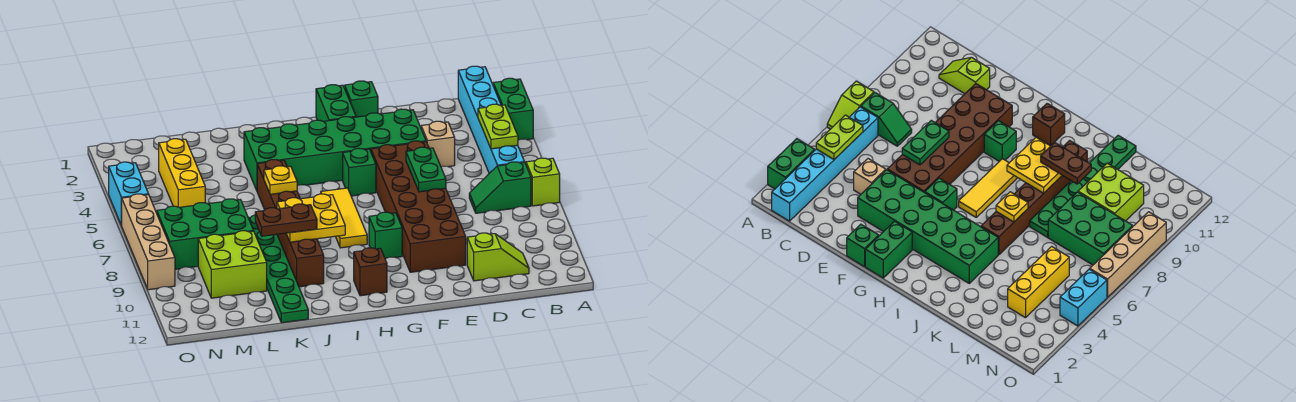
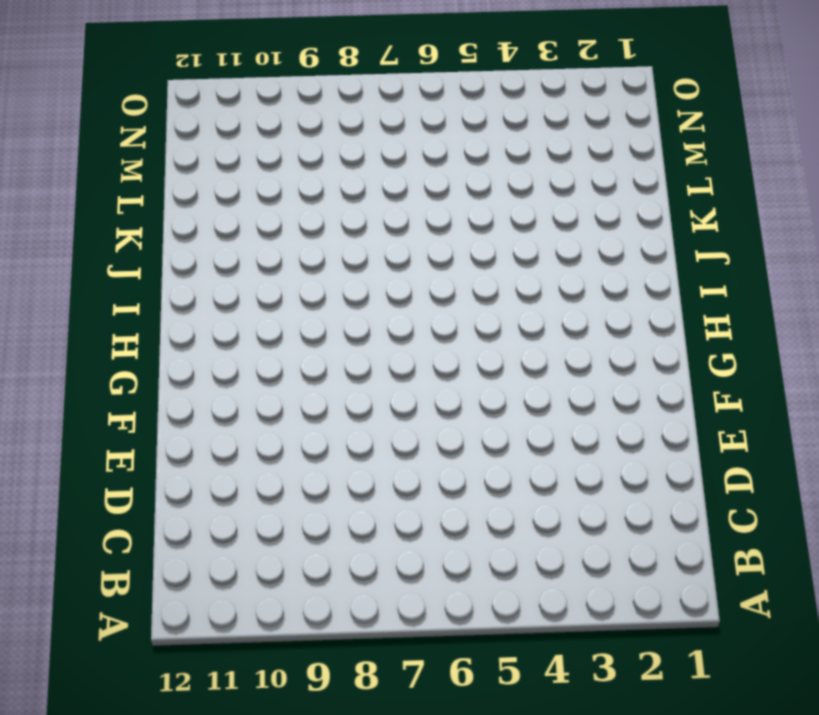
none -> green brick A2:A3 level 1
none -> lime slope A6:A7 level 1 top 7
none -> cyan brick B1:B6 level 1

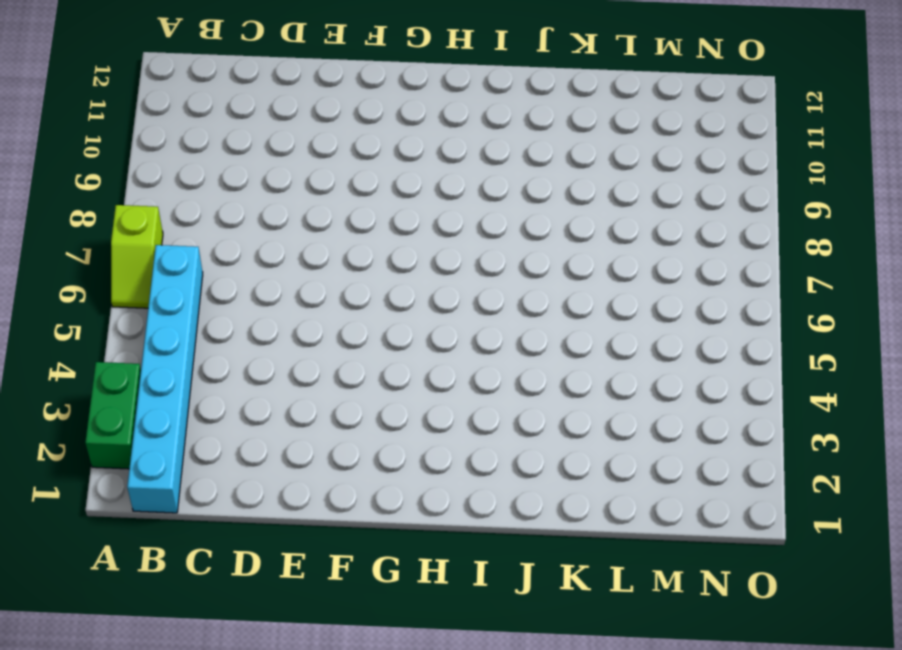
none -> green slope B7:C7 level 1 top B
none -> lime slope C11:D11 level 1 top D
none -> tan brick D4 level 1

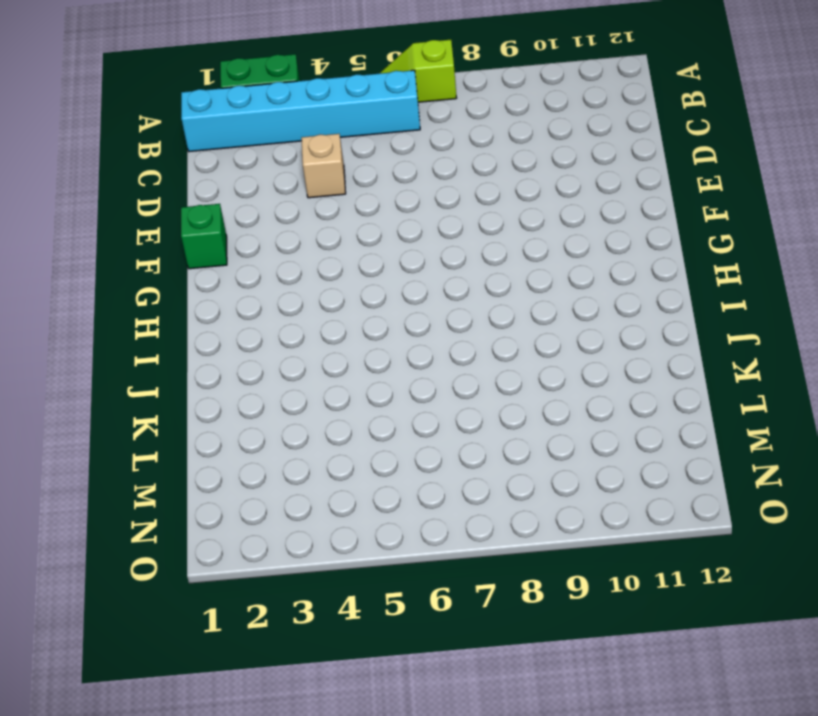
none -> green slope B7:C7 level 1 top B
none -> lime slope C11:D11 level 1 top D
none -> green brick E3:J4 level 1

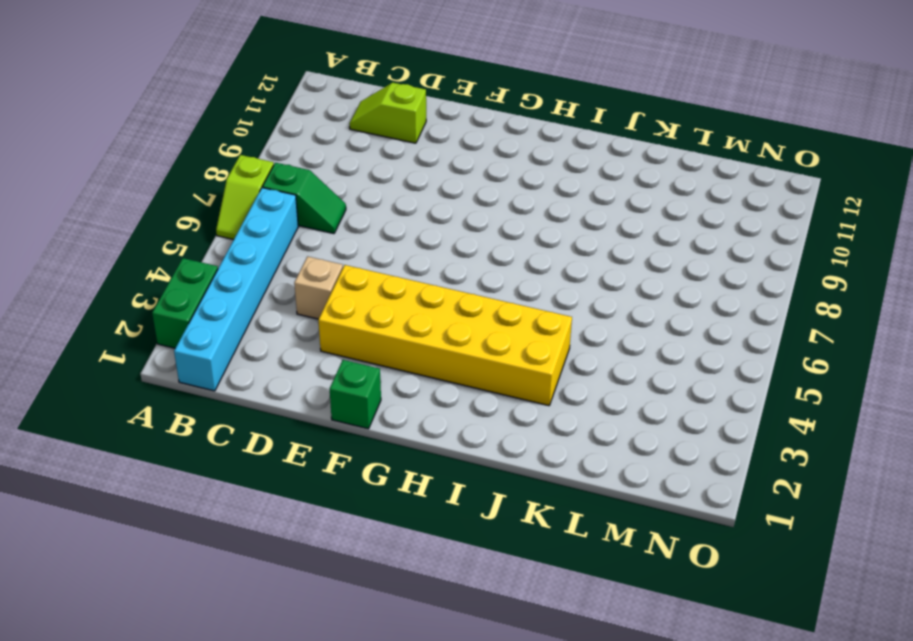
yellow brick E3:J4 level 1 -> green brick E3:J4 level 1
none -> brown brick E5:F10 level 1
none -> green brick G1:G2 level 1
none -> green brick G5 level 1

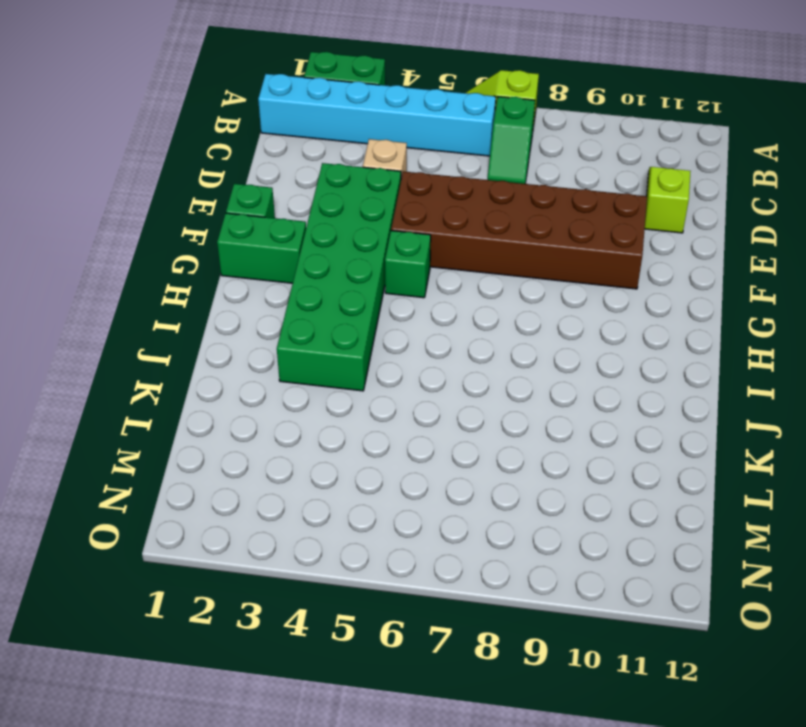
none -> green brick G9 level 1
none -> yellow tile H6:H8 level 1
none -> brown brick H11 level 1

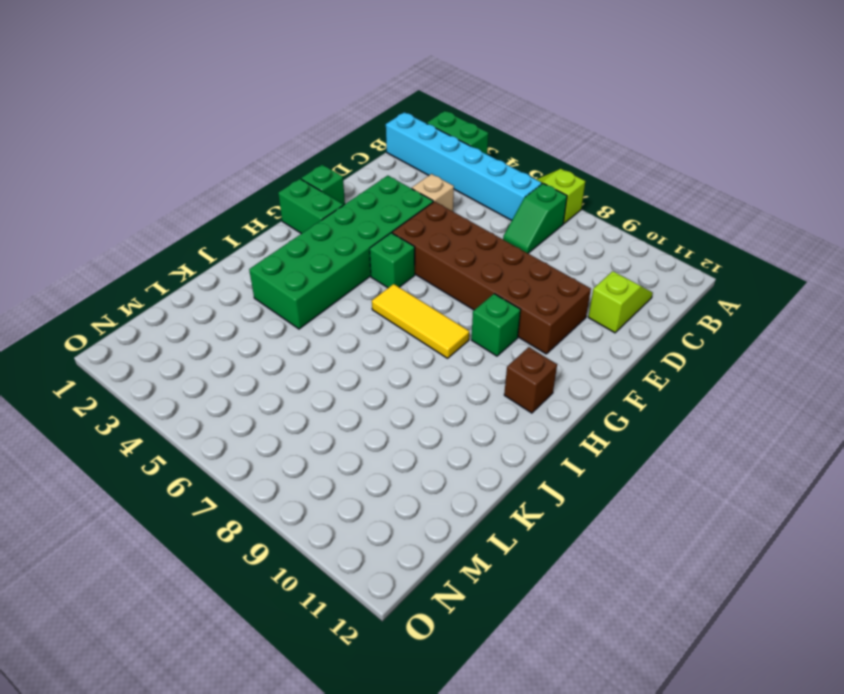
none -> brown brick J5:J10 level 1
none -> green plate K7:K12 level 1
none -> green brick L7:N8 level 1

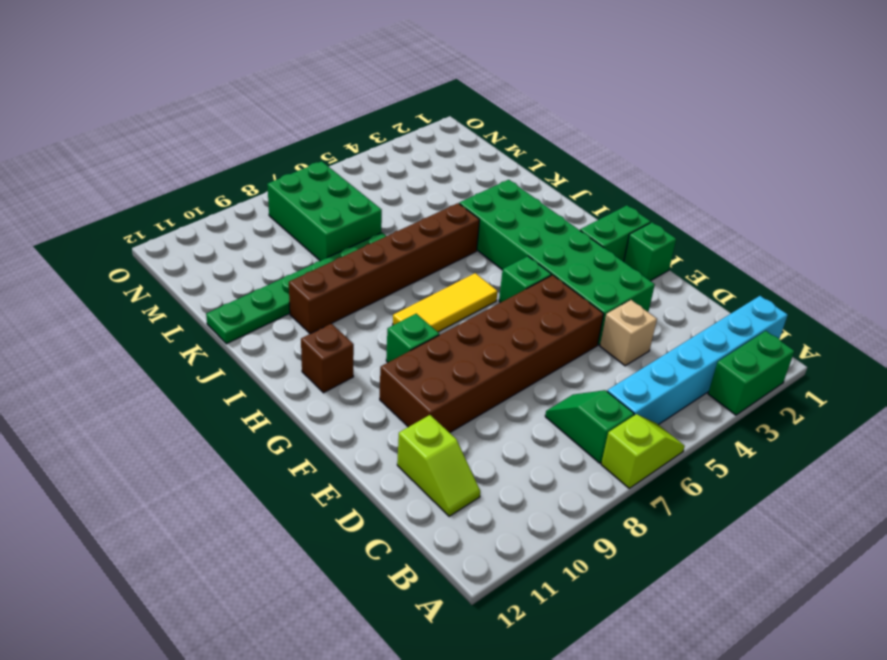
none -> lime brick L9:M10 level 1
none -> yellow brick M3:M5 level 1
none -> cyan brick O4:O5 level 1

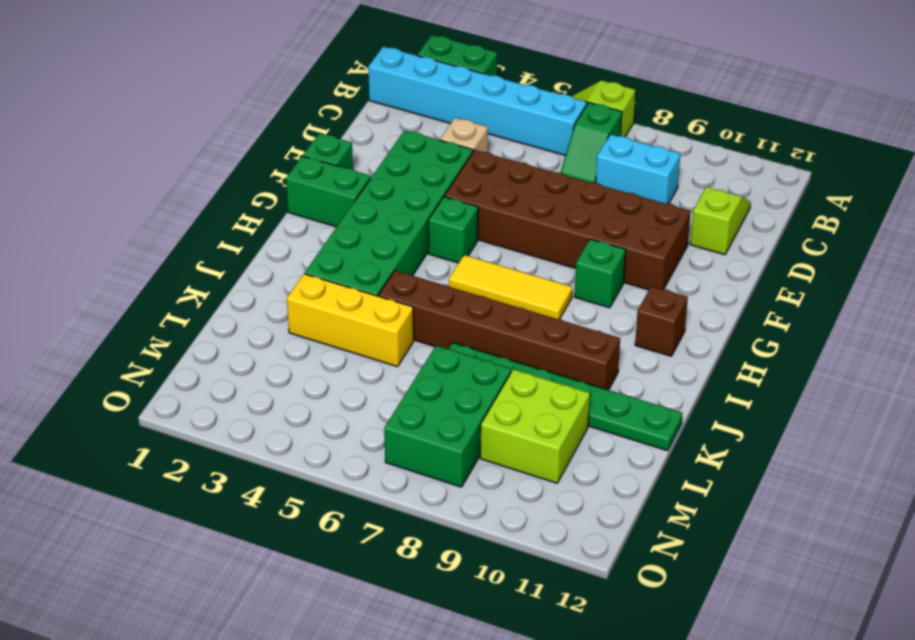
cyan brick C8:C9 level 1 -> cyan brick O4:O5 level 1
yellow brick K3:K5 level 1 -> yellow brick M3:M5 level 1
none -> tan brick O6:O9 level 1
none -> lime plate B4:B5 level 2
none -> green plate E6:E7 level 2

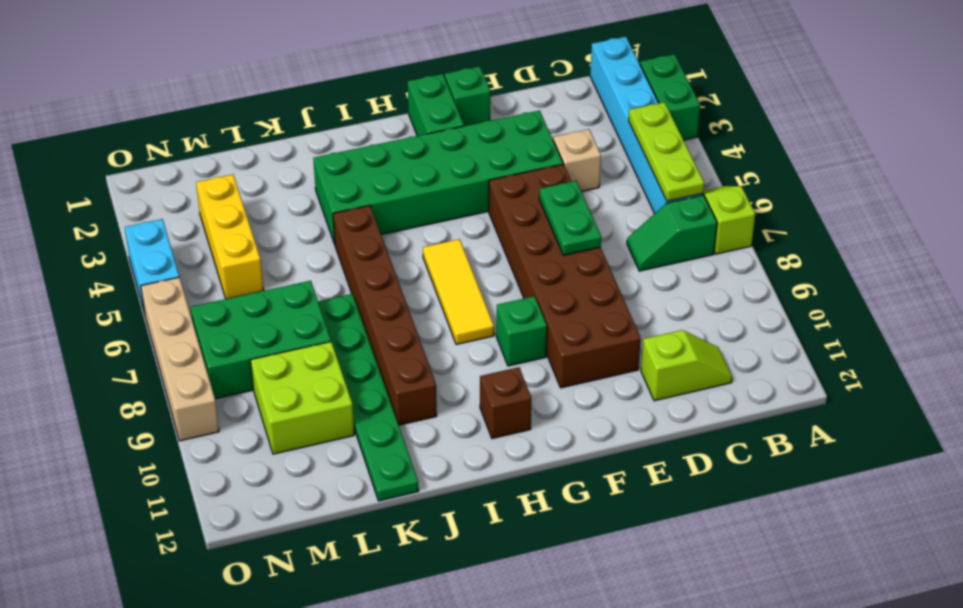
lime plate B4:B6 level 2 -> lime plate B4:B5 level 2
none -> green brick G5 level 1
none -> yellow plate I8:J9 level 2
none -> yellow plate J6 level 2

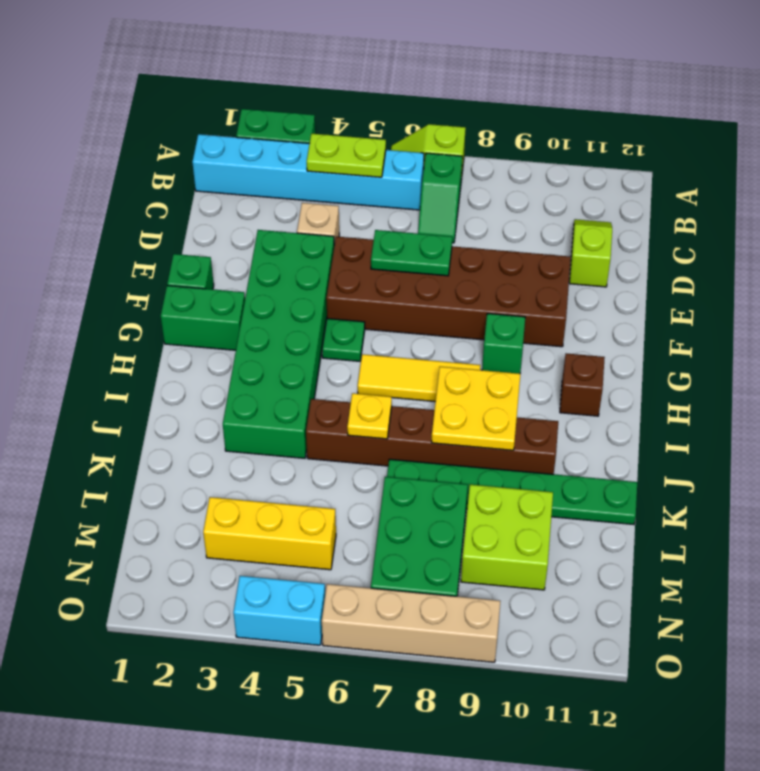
green plate G5 level 1 -> green brick G5 level 1
none -> brown plate J9:K9 level 3

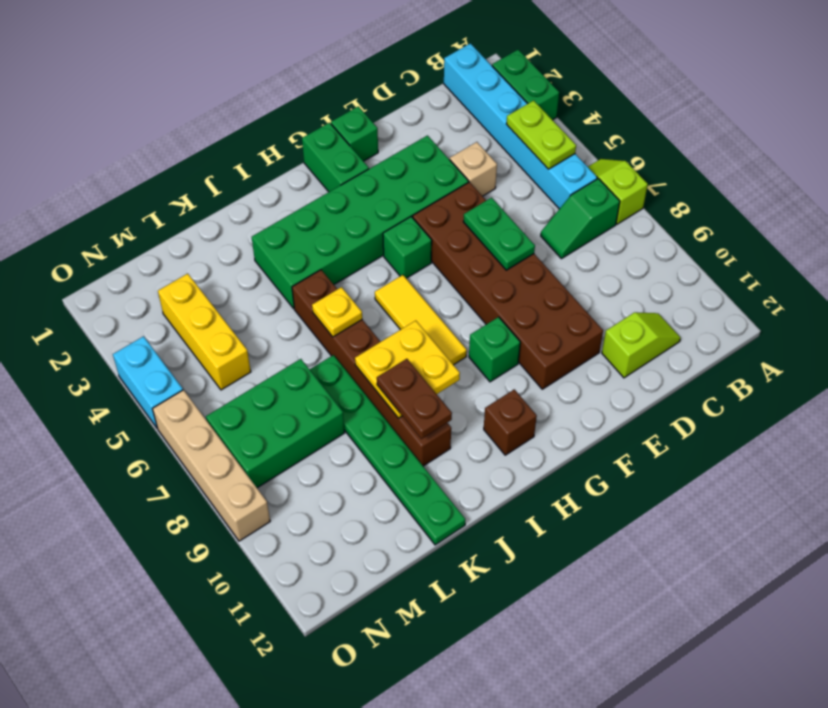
brown plate J9:J10 level 3 -> brown plate J9:K9 level 3
none -> lime brick L9:M10 level 1

